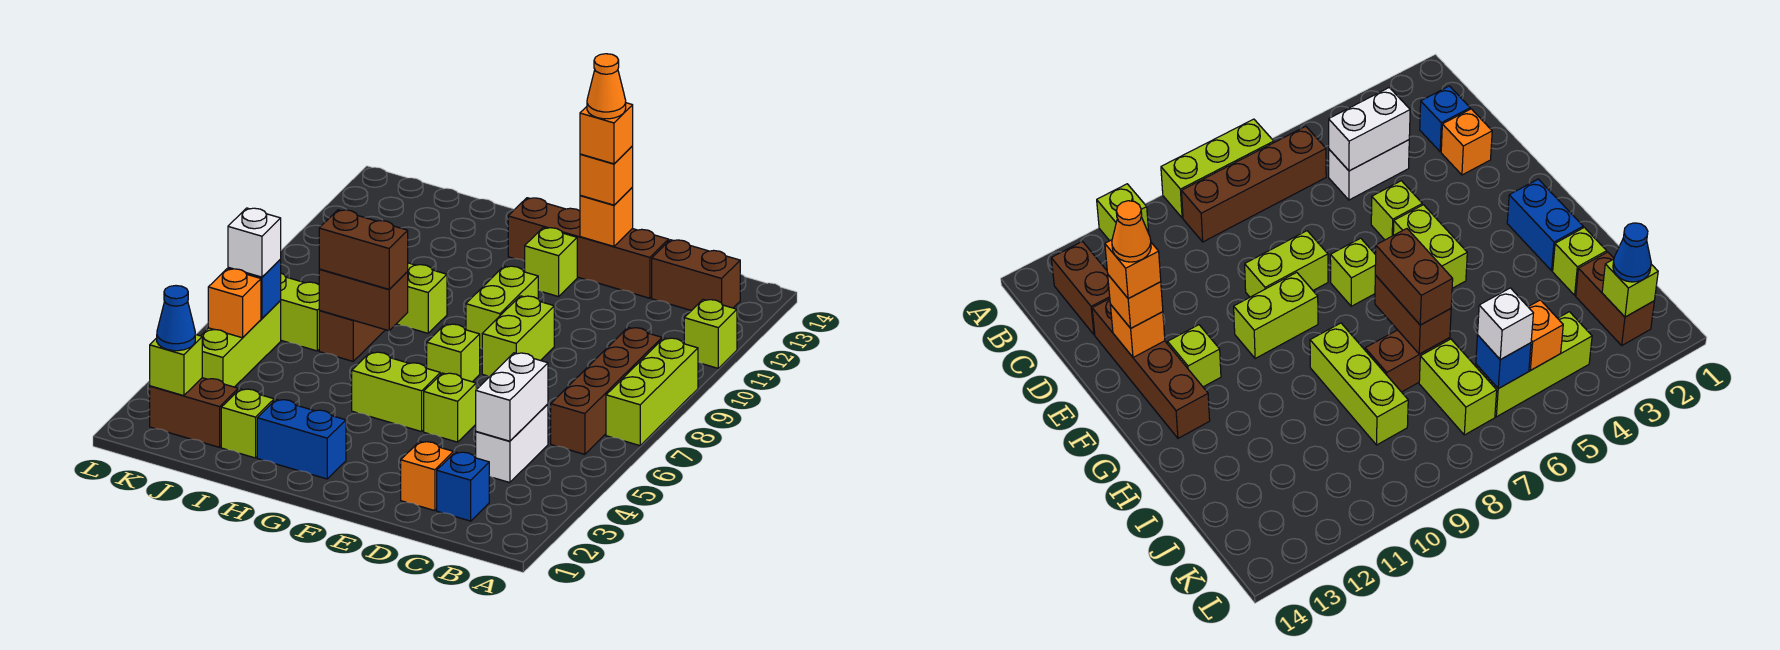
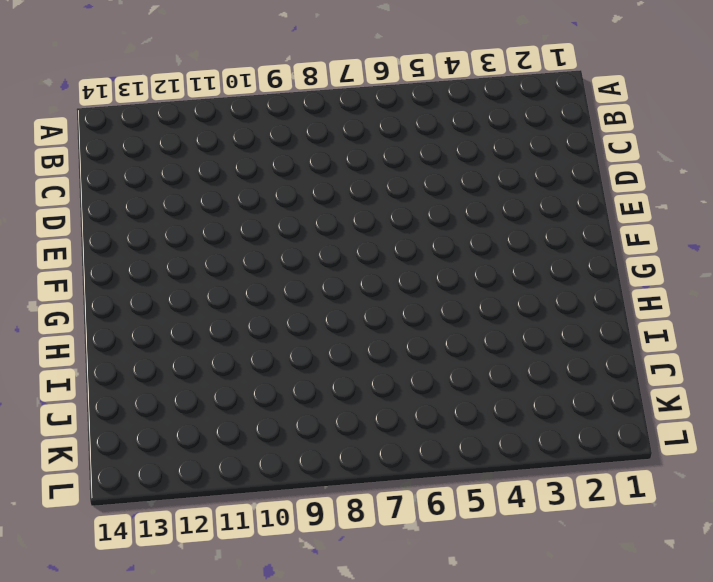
none -> lime brick A7:A9 level 1
none -> lime brick A11 level 1
none -> brown brick B6:B9 level 1
none -> brown brick B13:C13 level 1

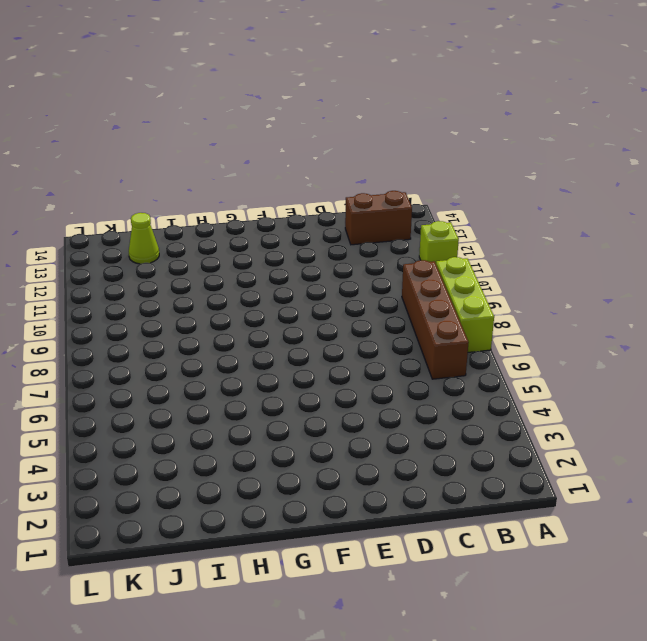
lime cone J13 level 1 -> none
none -> blue brick C2 level 1
none -> white brick C4:C5 level 1
none -> orange brick D2 level 1
none -> brown brick D13:G13 level 1

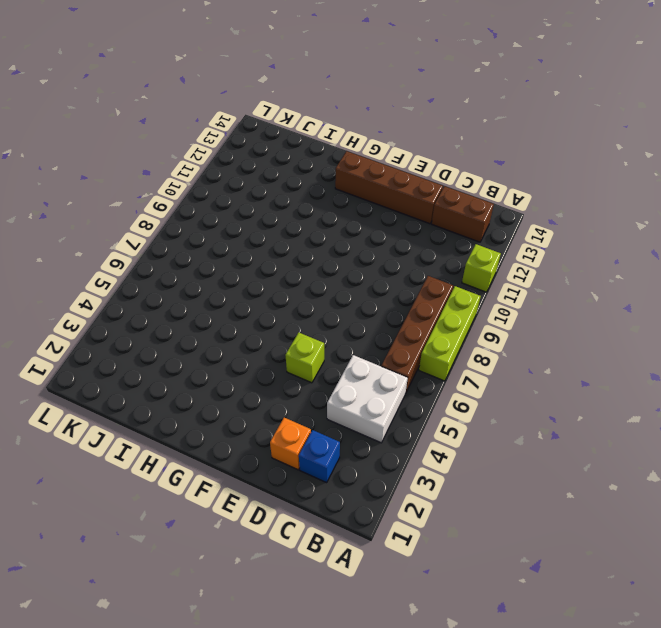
white brick B4:C5 level 1 -> white brick C4:C5 level 1
none -> lime brick E8:E9 level 1
none -> lime brick F5:G5 level 1
none -> lime brick F7 level 1
none -> lime brick F9:F10 level 1

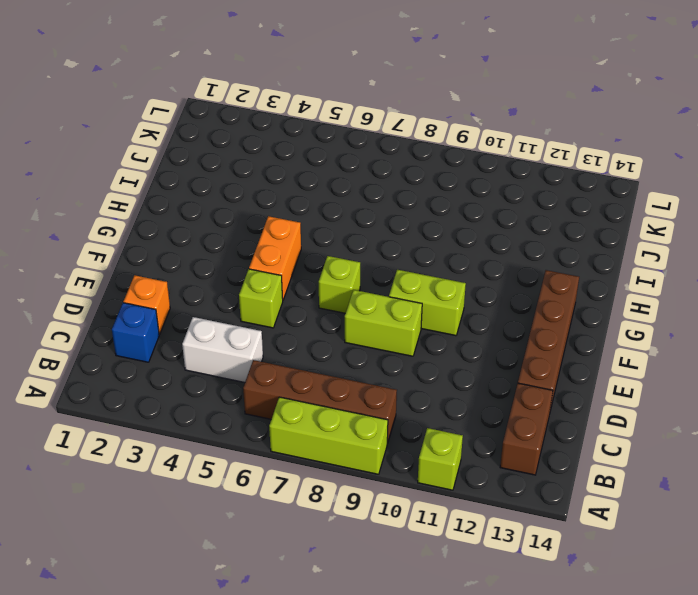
orange brick F5:G5 level 1 -> lime brick F5:G5 level 1
none -> lime brick F12 level 1
none -> blue brick G2:H2 level 1
none -> lime brick H9:J9 level 1
none -> lime brick I2 level 1

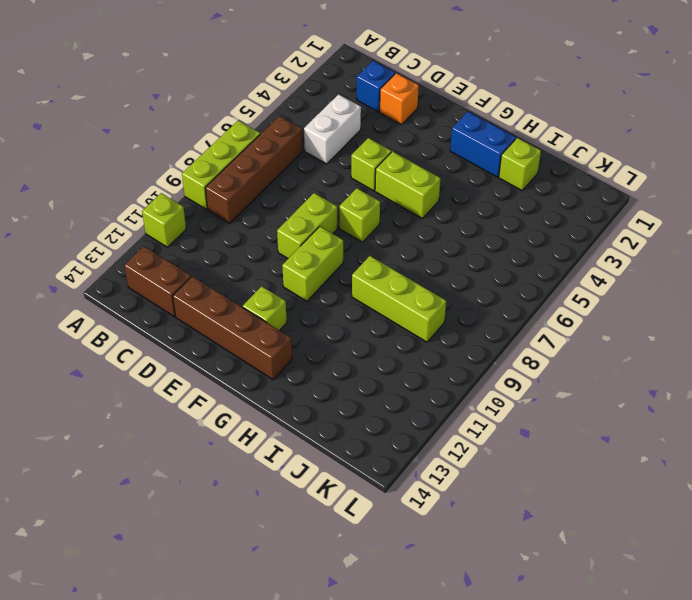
none -> brown brick I7:I8 level 1
none -> brown brick J2:K2 level 1
none -> lime brick J7:K7 level 1
none -> lime brick K4:K6 level 1

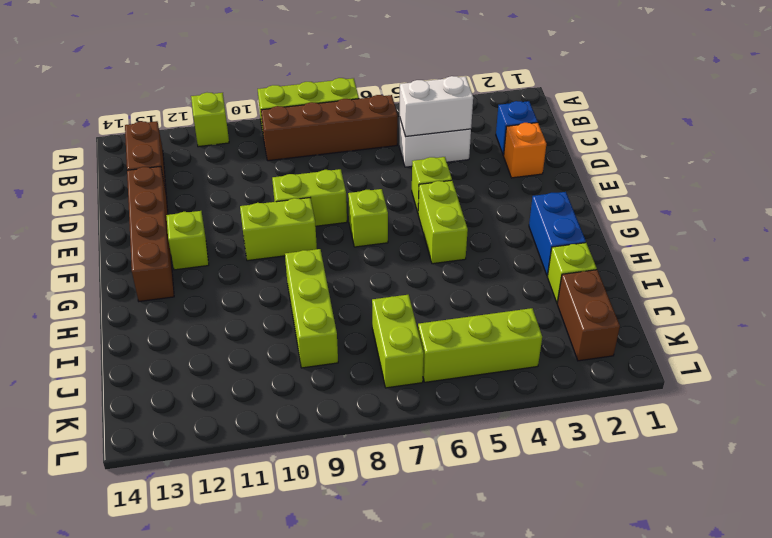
none -> brown brick I7:I8 level 1
none -> orange brick E13 level 2
none -> brown brick H7:I7 level 2
none -> lime brick K2 level 2

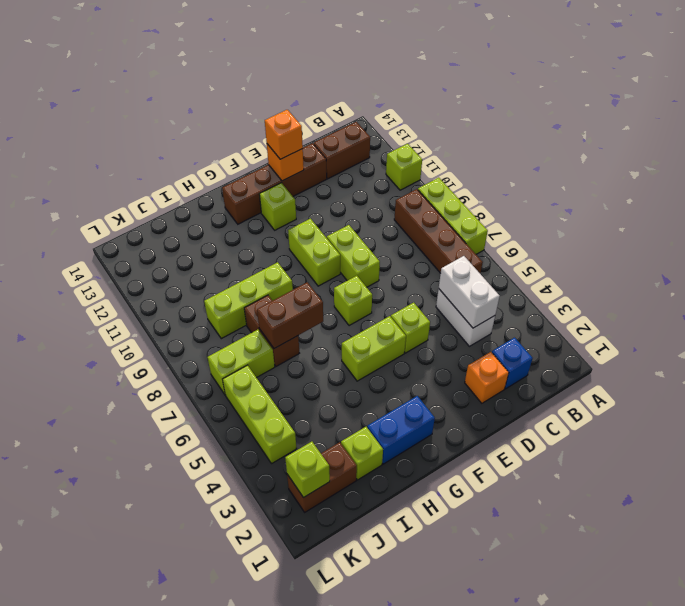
none -> orange brick K5 level 2
none -> blue brick K6 level 2
none -> brown brick H7:I7 level 3
none -> blue cone K2 level 3

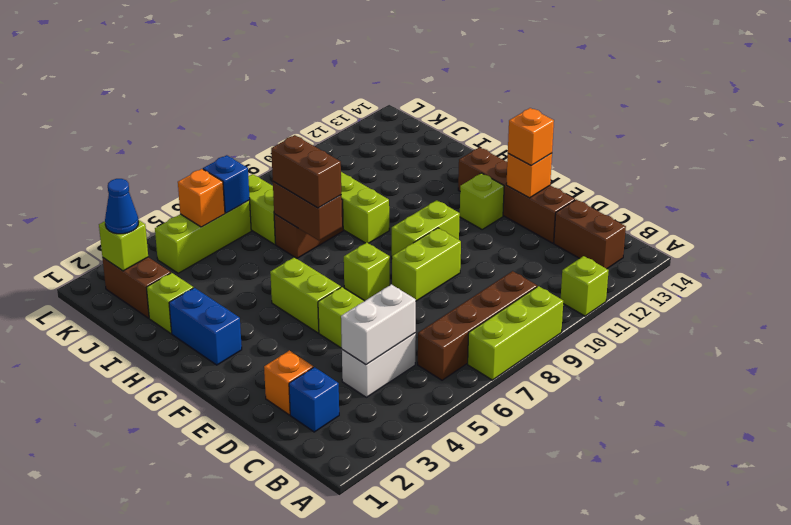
none -> white brick K6 level 3
none -> orange brick E13 level 4
none -> orange cone E13 level 5

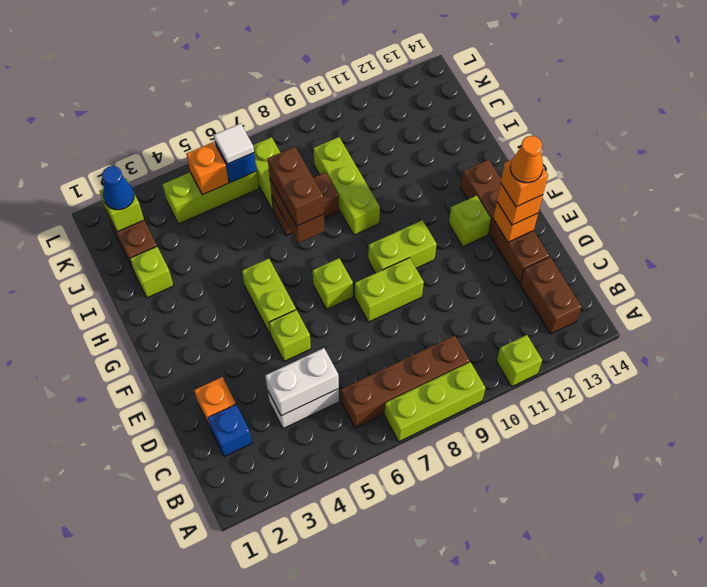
white tile K6 level 3 -> white brick K6 level 3
none -> blue brick G2:H2 level 1

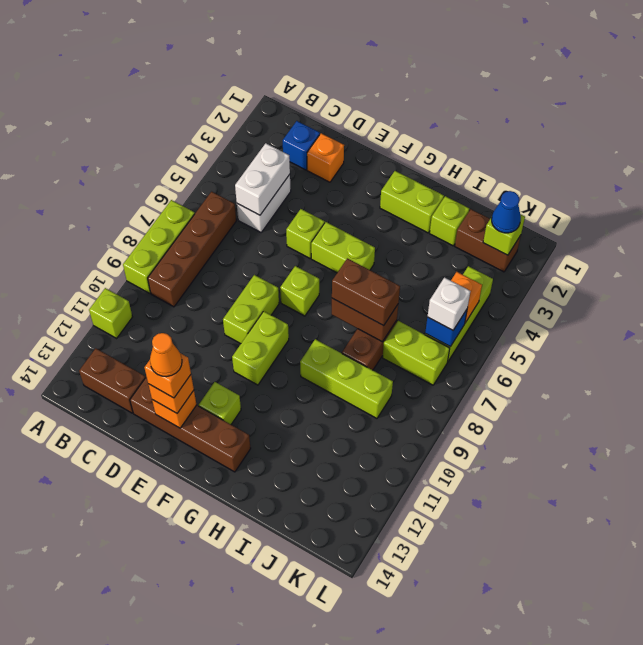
lime brick G2:H2 level 1 -> blue brick G2:H2 level 1

